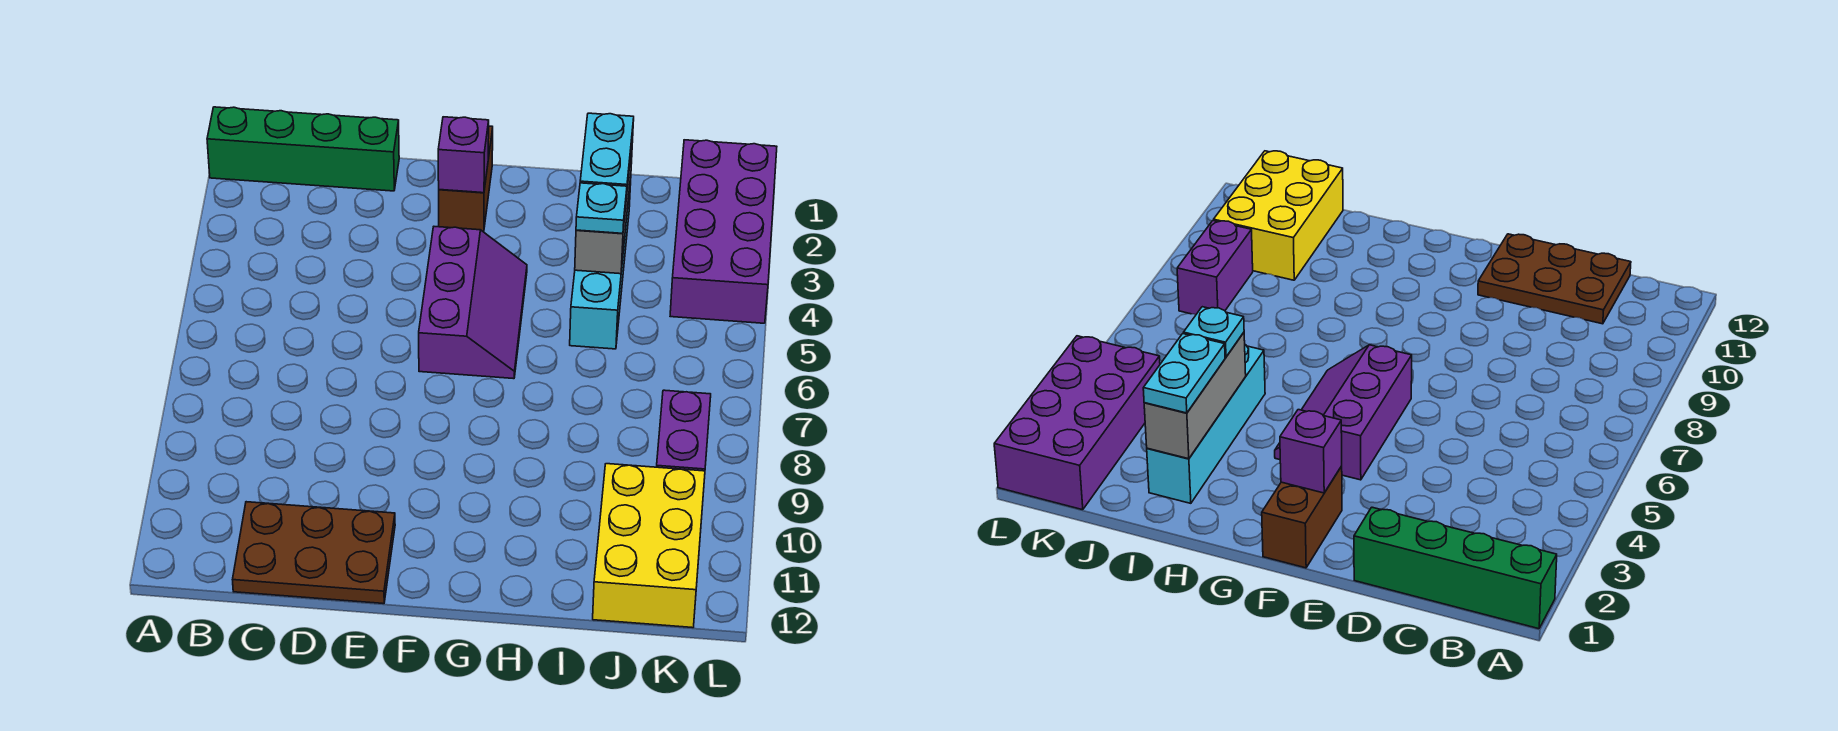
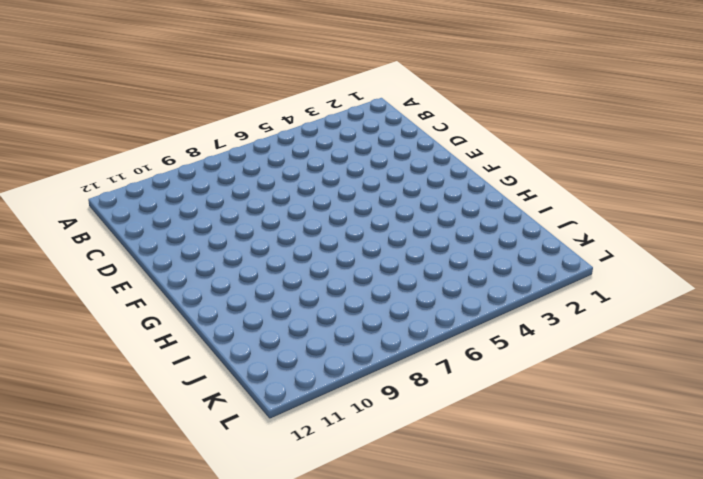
none -> green brick A1:D1 level 1
none -> brown plate C11:E12 level 1
none -> brown brick F1:F2 level 1

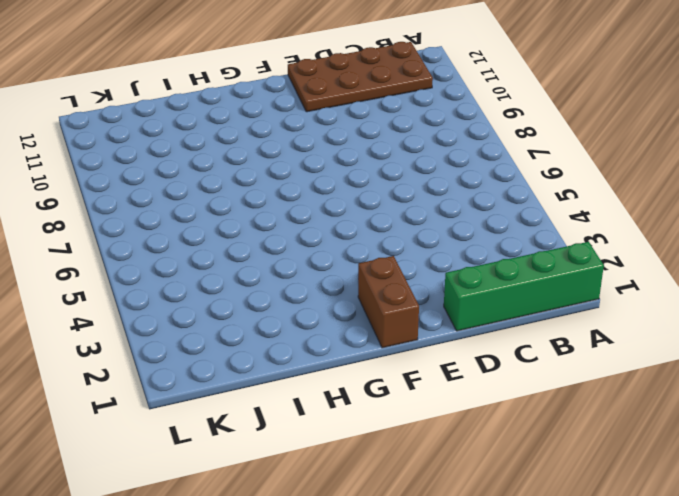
brown plate B11:E12 level 1 -> brown plate C11:E12 level 1
none -> purple slope F4:G6 level 1 top F
none -> cyan brick I2:I5 level 1
none -> yellow brick J10:K12 level 1

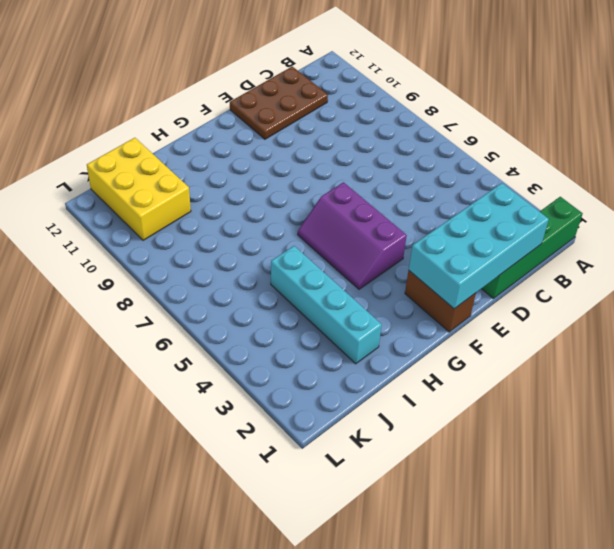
cyan brick C1:F2 level 2 -> purple brick F2 level 2
none -> purple brick K1:L4 level 1
none -> purple brick K8:K9 level 1
none -> grey brick I2:I4 level 2

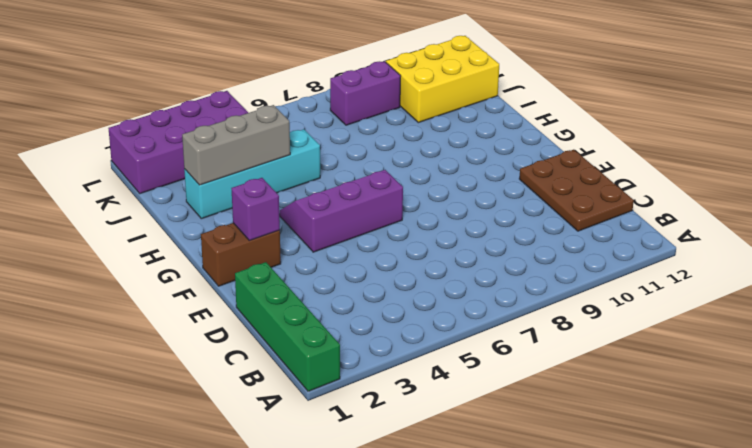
none -> cyan plate I2:I3 level 3
none -> cyan plate I4 level 3

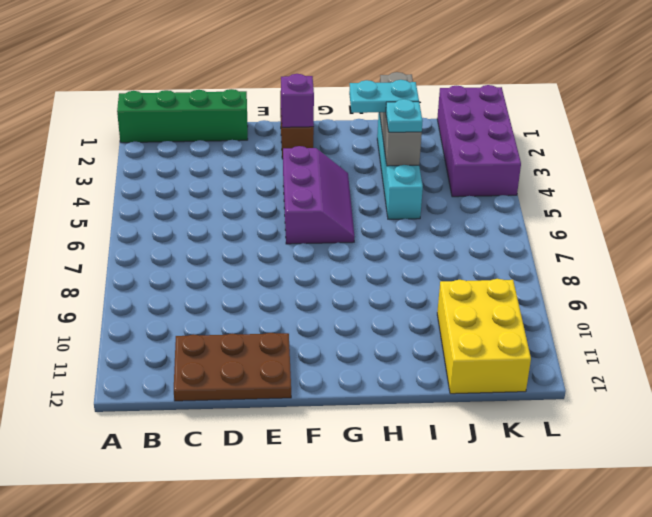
cyan plate H3:I3 level 3 -> cyan plate I2:I3 level 3
none -> purple brick K8:K9 level 1

